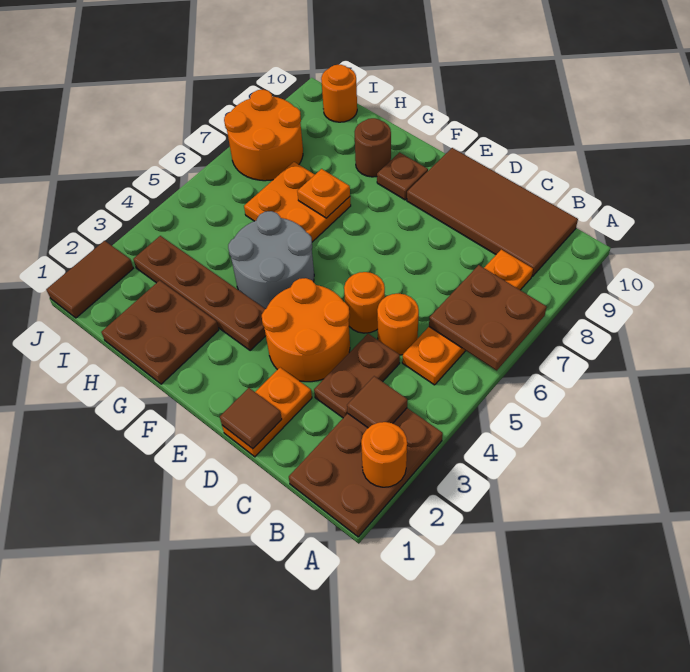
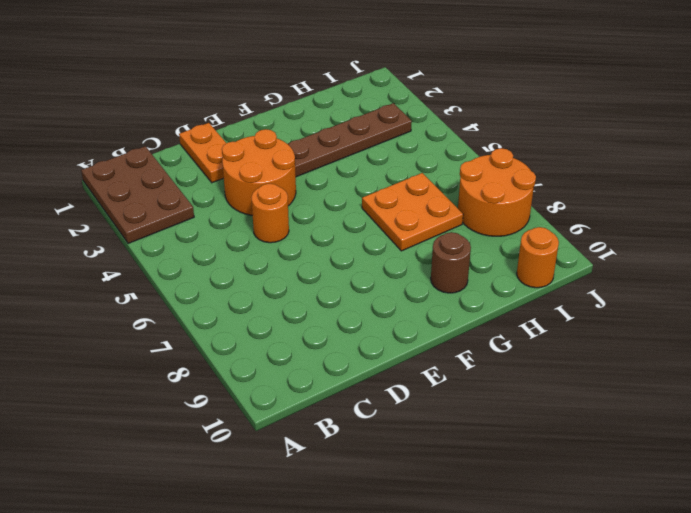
none -> orange plate B5:B8 level 1
none -> brown tile B9:E10 level 1
none -> brown plate C3:C4 level 1

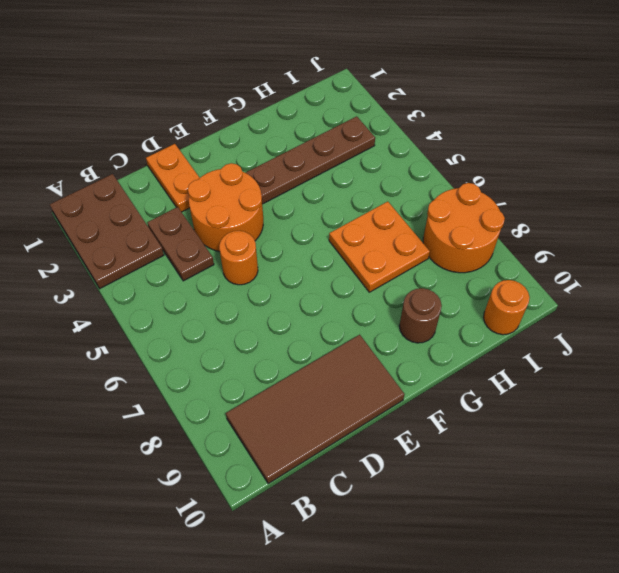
none -> orange plate B5:B8 level 1
none -> orange round brick C5 level 1
none -> grey round brick F4:G5 level 1

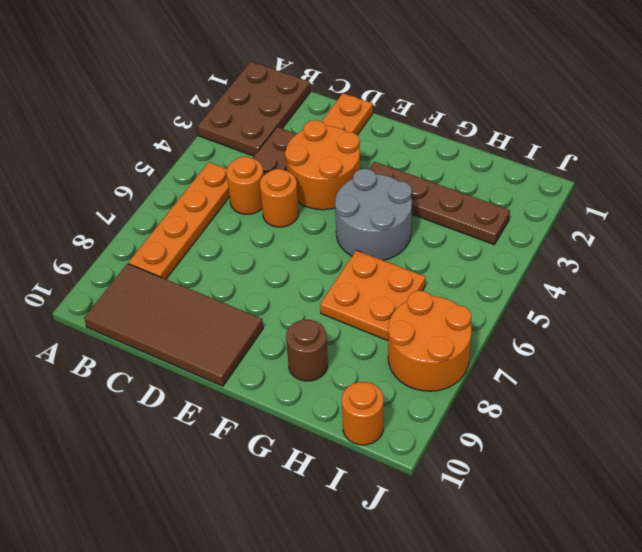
none -> brown plate F9 level 1
none -> brown plate G1:H2 level 1
none -> brown tile J1:J2 level 1

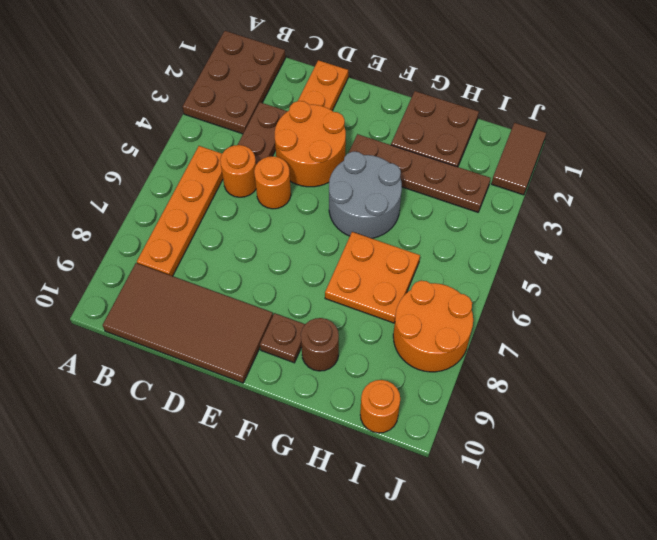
none -> orange round brick A2 level 2
none -> brown plate A6:B7 level 2
none -> brown tile B3 level 2

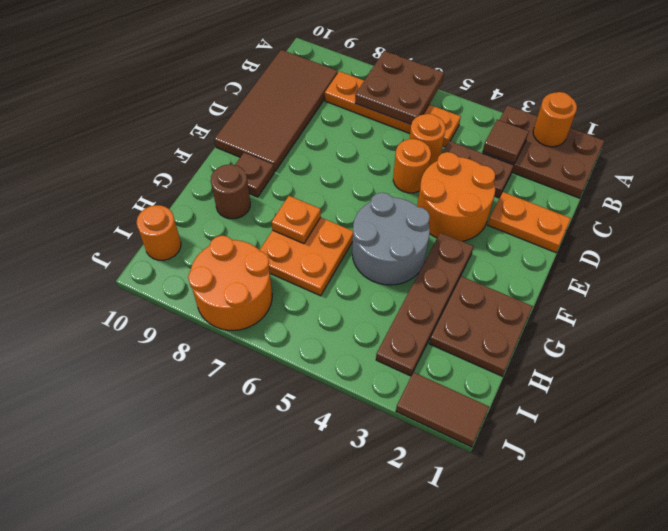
none -> brown tile D1 level 2

